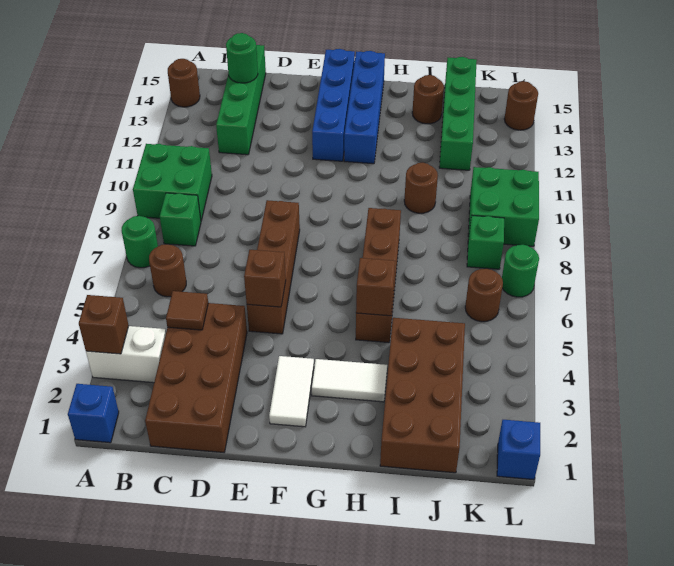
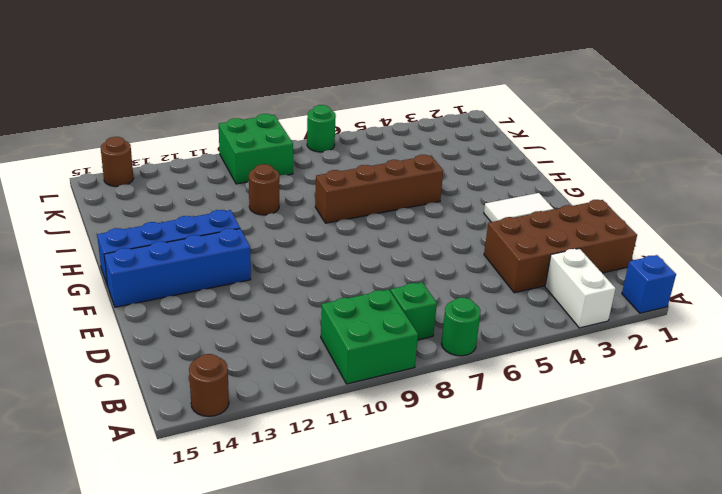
none -> brown round brick B6 level 1
none -> green brick C12:C15 level 1
none -> brown brick E5:E8 level 1
none -> white tile G3:H3 level 1

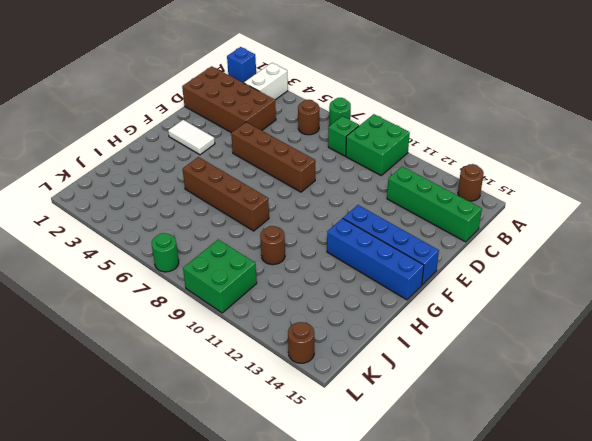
none -> white tile G3:H3 level 1
none -> brown brick I1:J4 level 1
none -> brown round brick I14 level 1
none -> green brick J12:J15 level 1

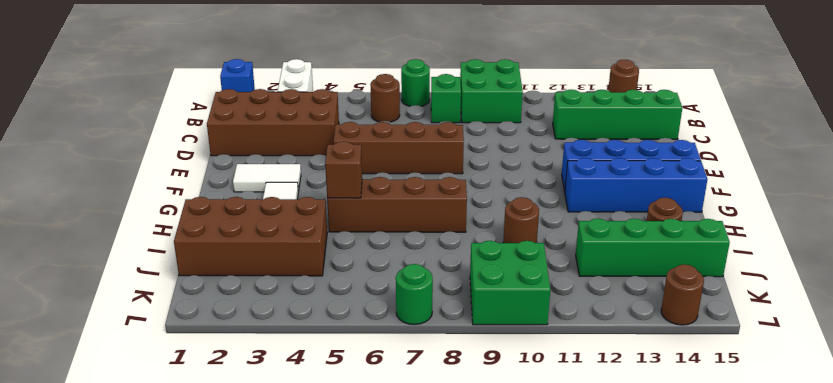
none -> brown round brick K6 level 1
none -> green brick K8 level 1
none -> blue brick L1 level 1
none -> brown brick A3 level 2

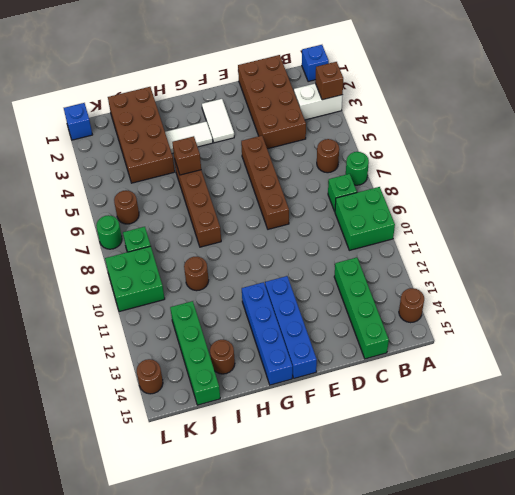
none -> brown tile C4 level 2
none -> green round brick C14 level 2
none -> brown brick E5 level 2

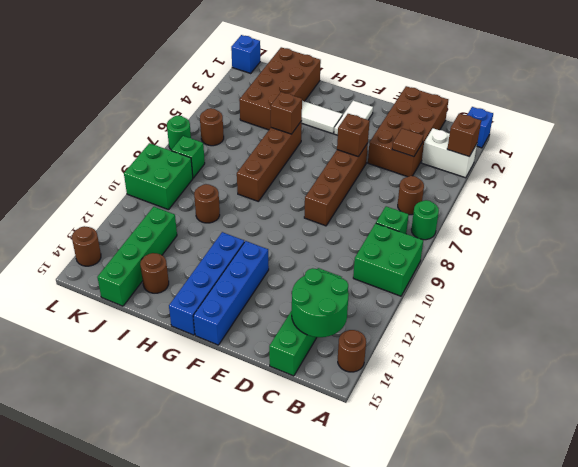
green round brick B13:C14 level 2 -> green round brick C14 level 2

